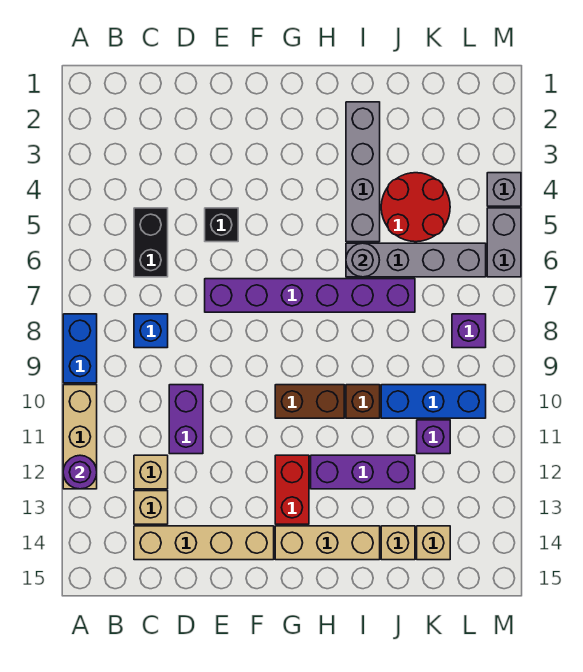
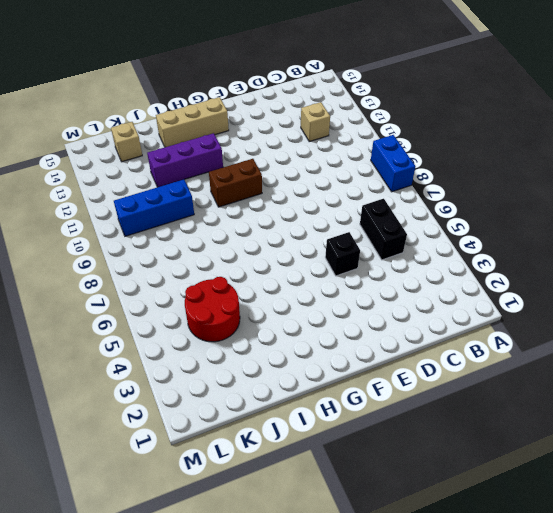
none -> tan brick A10:A12 level 1
none -> blue brick C8 level 1
none -> tan brick C13 level 1

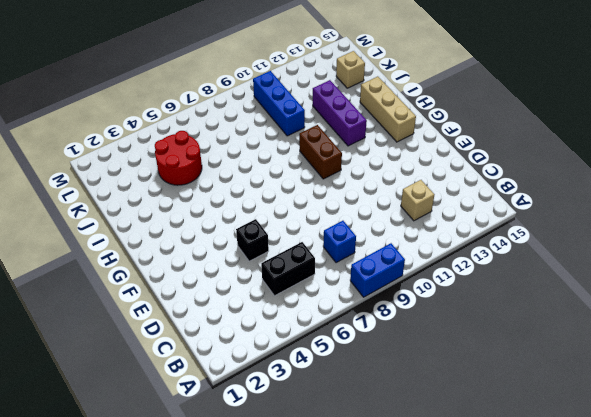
none -> tan brick A10:A12 level 1
none -> tan brick C13 level 1
none -> tan brick C14:F14 level 1

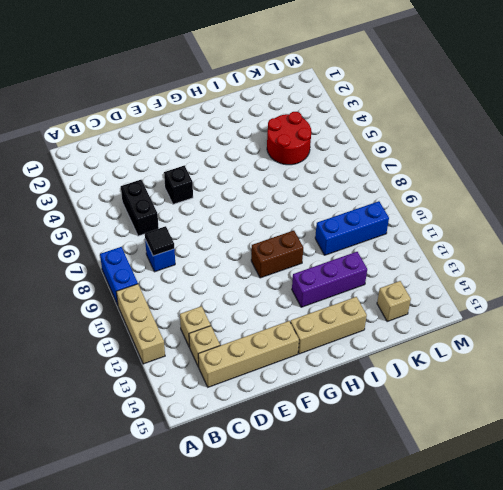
black tile C8 level 2 -> none
none -> purple brick D10:D11 level 1
none -> purple brick E7:J7 level 1
none -> red brick G12:G13 level 1

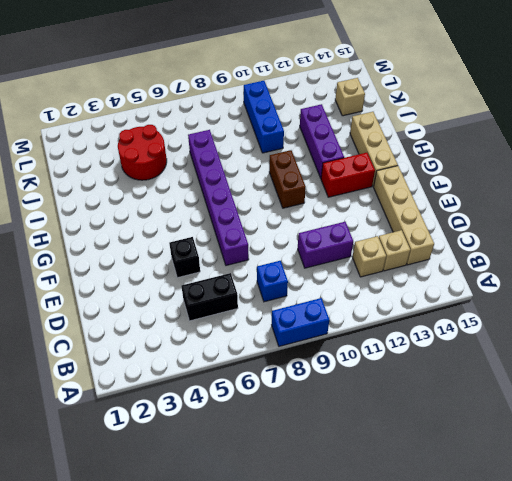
none -> tan brick A10:A12 level 1
none -> grey brick I2:I5 level 1
none -> grey brick I6:L6 level 1

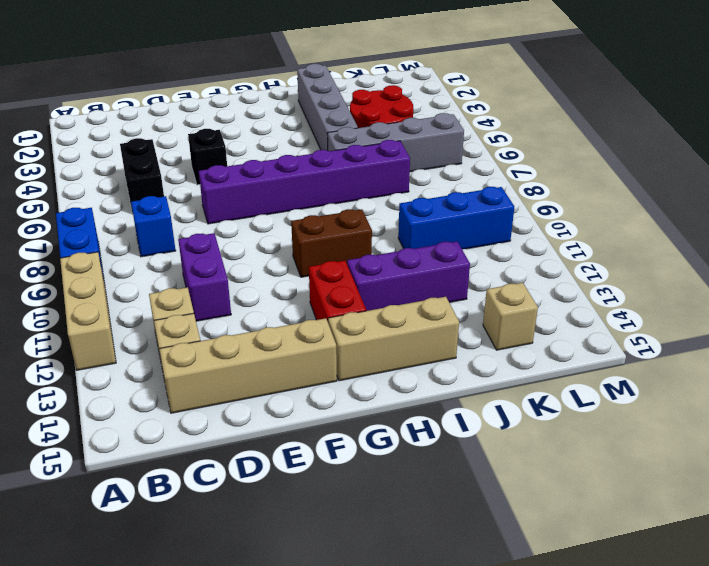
none -> brown brick I10 level 1
none -> tan brick J14 level 1
none -> purple brick K11 level 1

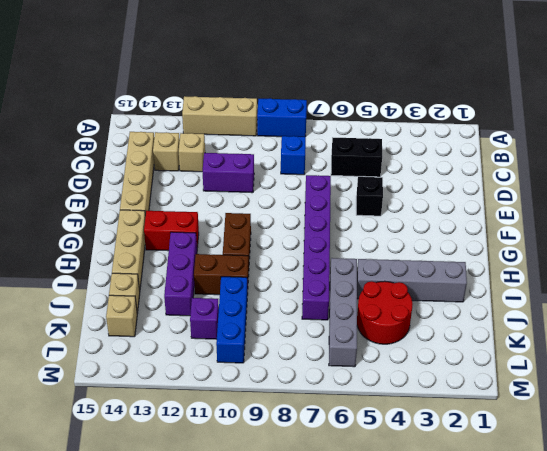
brown brick I10:I11 level 1 -> brown brick I10 level 1
none -> purple brick L8 level 1
none -> grey brick M4 level 1
none -> grey brick M5:M6 level 1

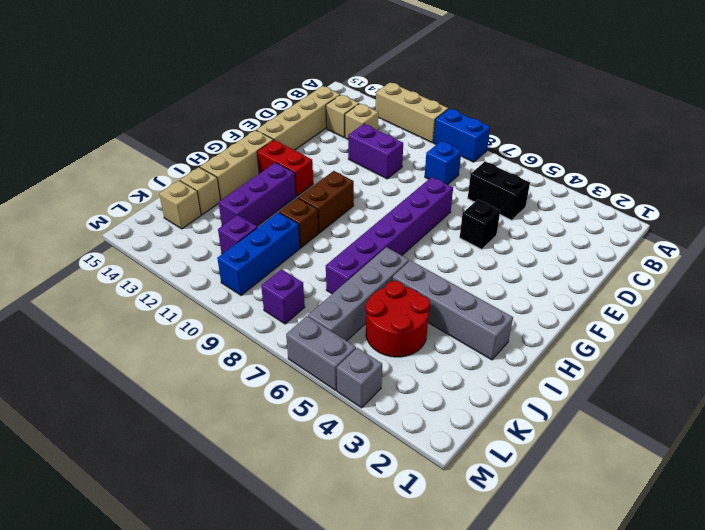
none -> purple round brick A12 level 2
none -> grey round brick I6 level 2

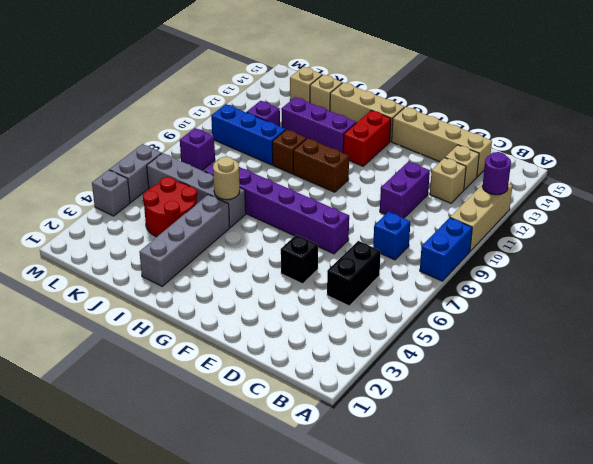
tan round brick I6 level 2 -> grey round brick I6 level 2

